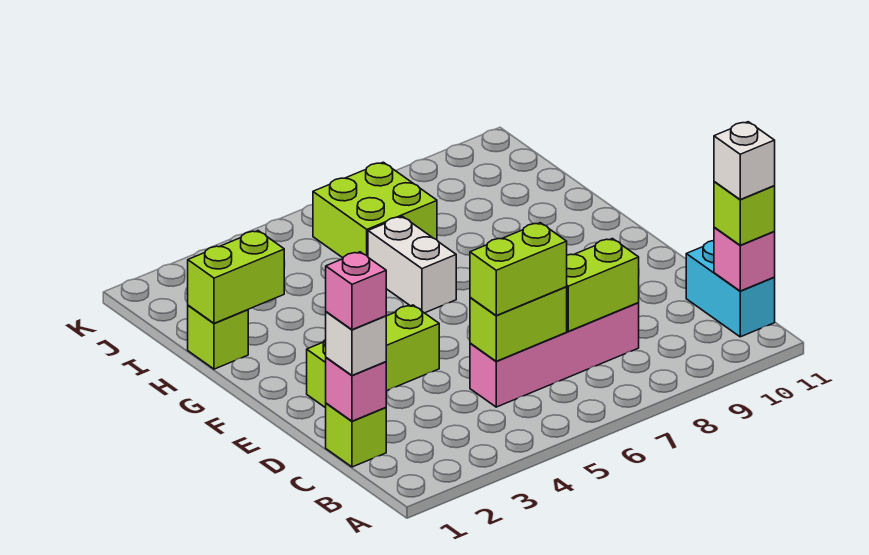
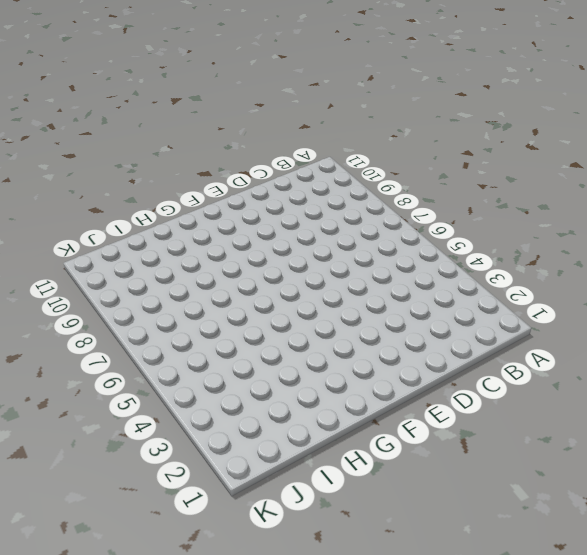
none -> cyan brick B11:C11 level 1
none -> lime brick C1 level 1
none -> pink brick C5:C8 level 1

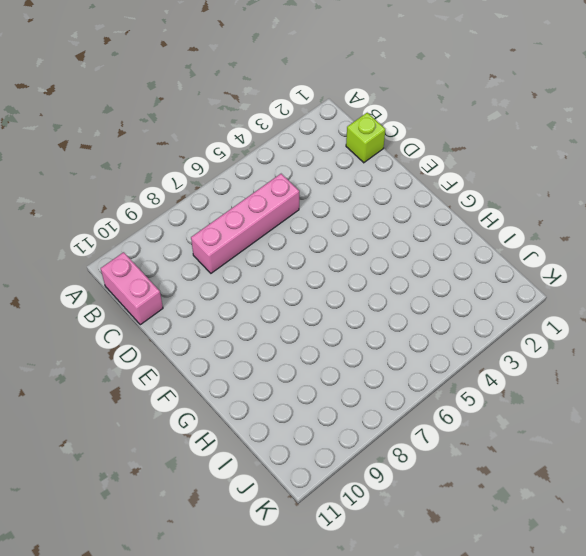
pink brick B11:C11 level 1 -> cyan brick B11:C11 level 1
none -> lime brick E2:E4 level 1
none -> white brick G6:H6 level 1
none -> lime brick H1 level 1

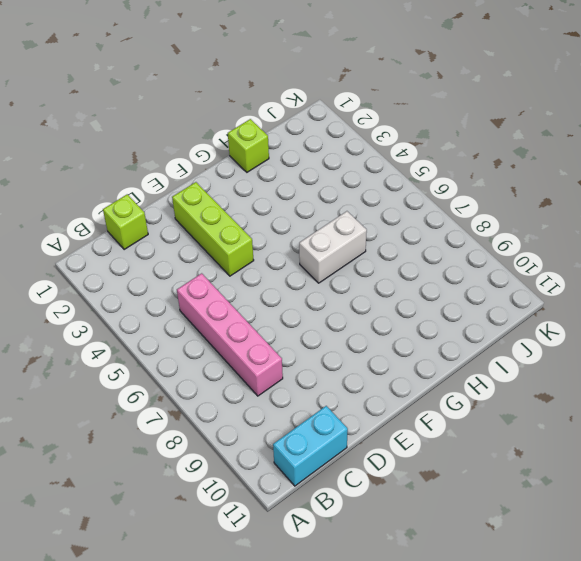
none -> lime brick I6:J7 level 1
none -> pink brick B11 level 2
none -> pink brick C1 level 2

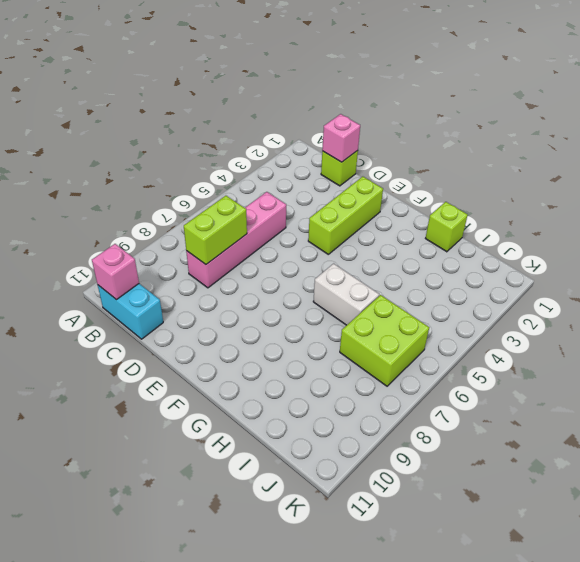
none -> lime brick C5:C6 level 2
none -> lime brick H1:H2 level 2
none -> lime brick B11 level 3

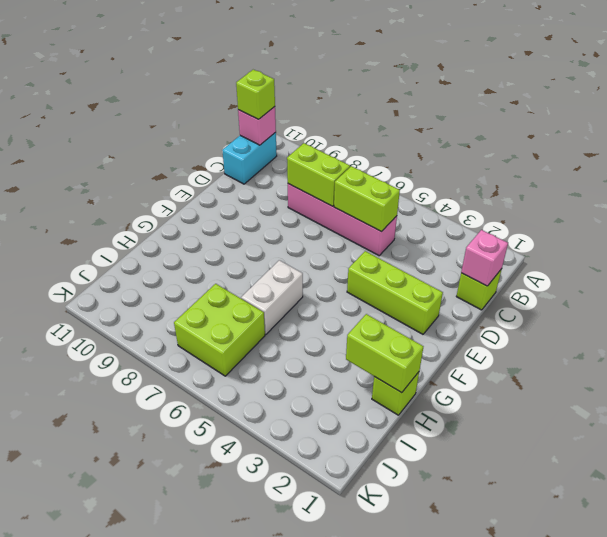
none -> white brick C1 level 3
none -> lime brick C5:C6 level 3
none -> white brick B11 level 4

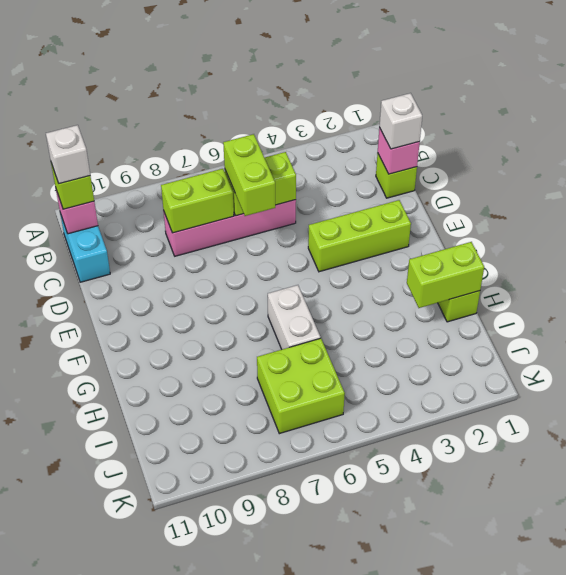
lime brick C6:D6 level 3 -> lime brick C5:C6 level 3
none -> pink brick C1 level 4

